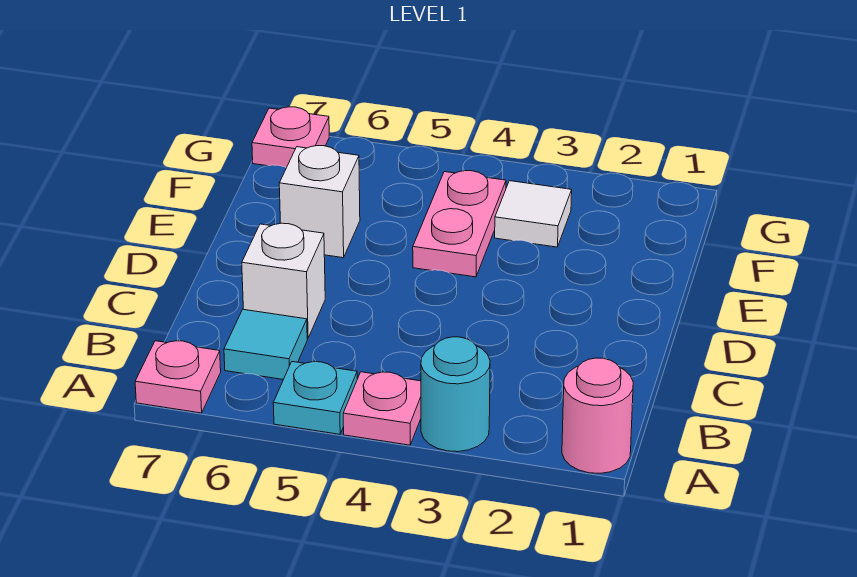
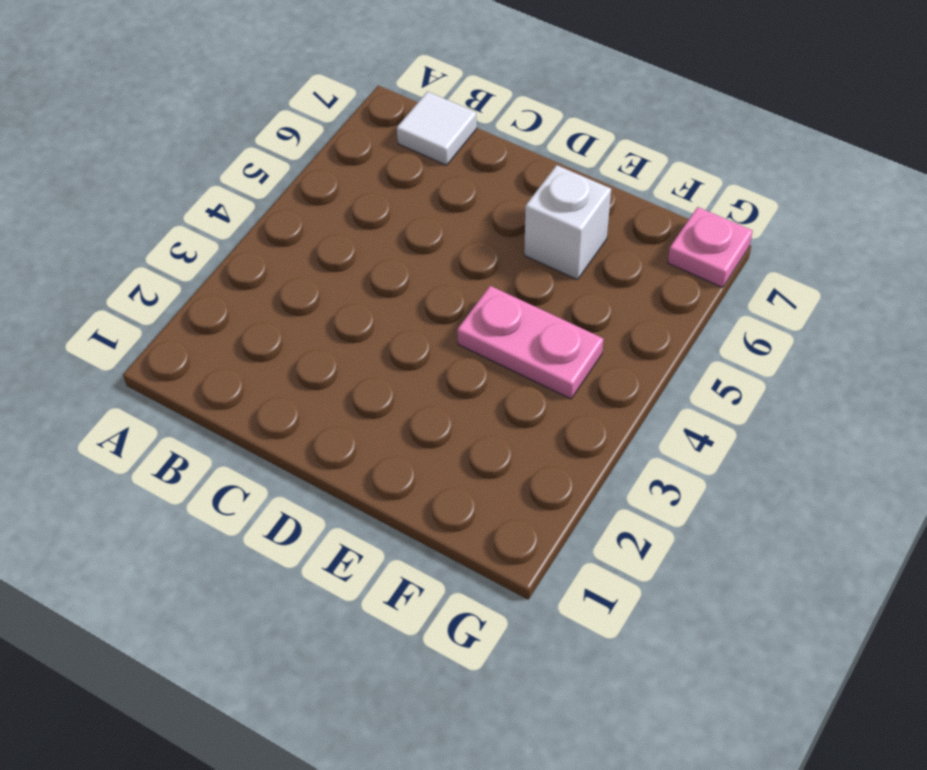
white tile B7 level 1 -> white tile F3 level 1
none -> pink round brick A1 level 1
none -> cyan round brick A3 level 1

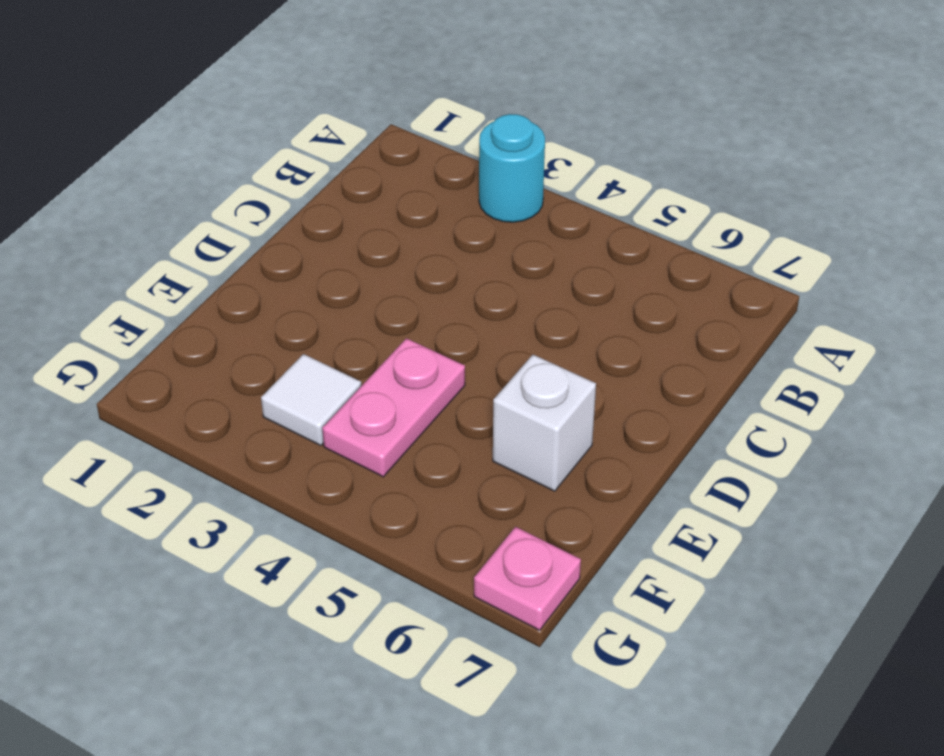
none -> pink round brick A1 level 1
none -> pink plate A4 level 1

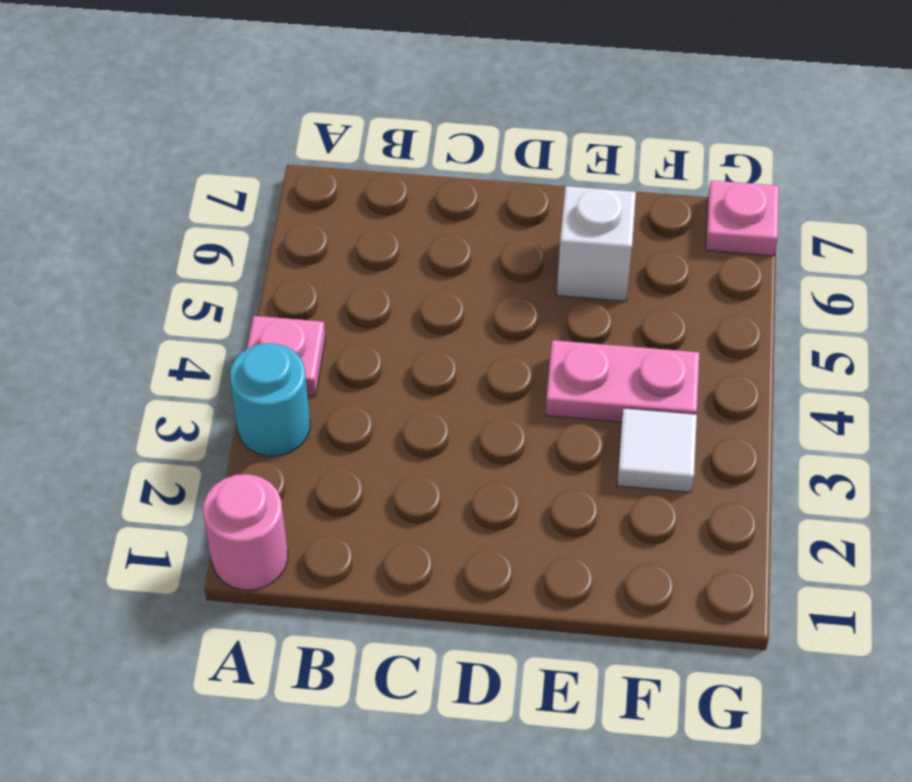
none -> cyan plate A5 level 1
none -> pink plate A7 level 1

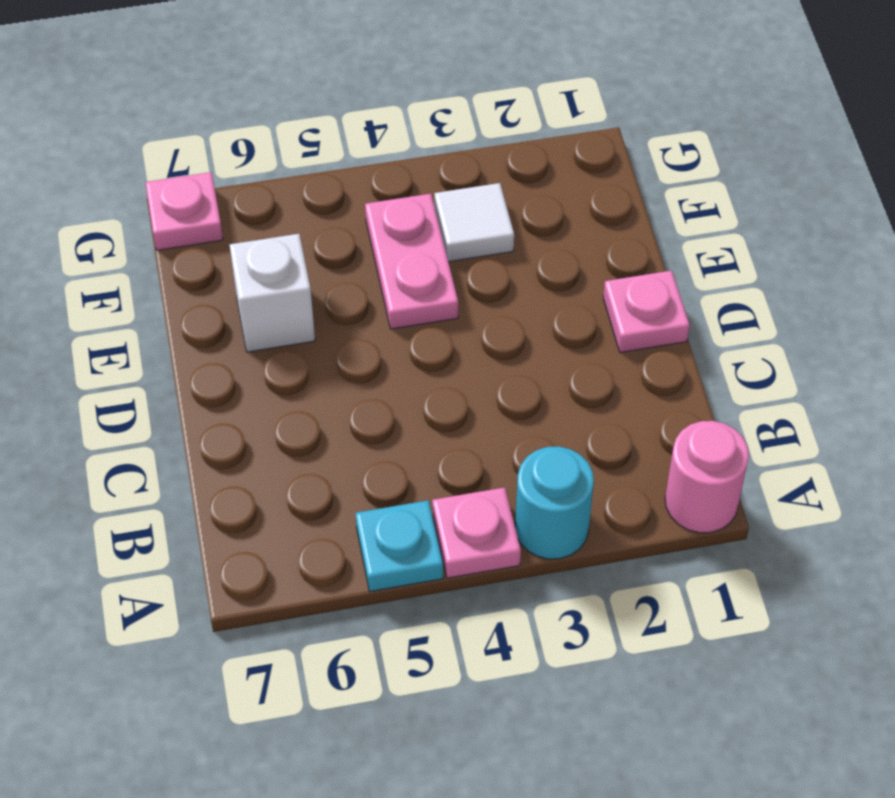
pink plate D1 level 1 -> pink plate A7 level 1
none -> cyan tile B6 level 1
none -> white brick C6 level 1

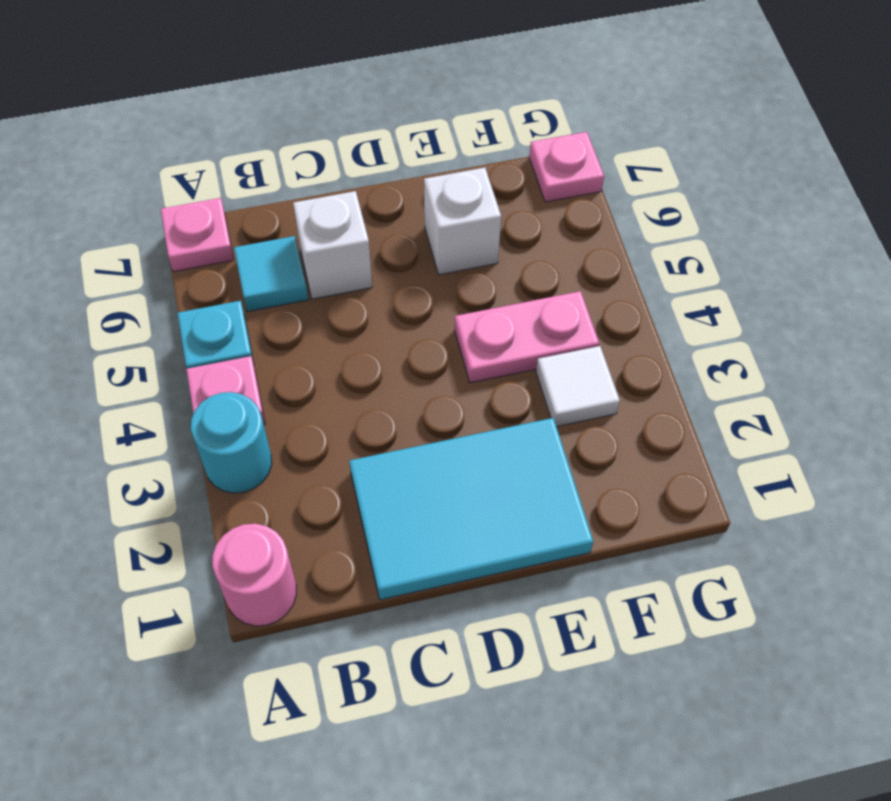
cyan tile C1:E2 level 1 -> none

